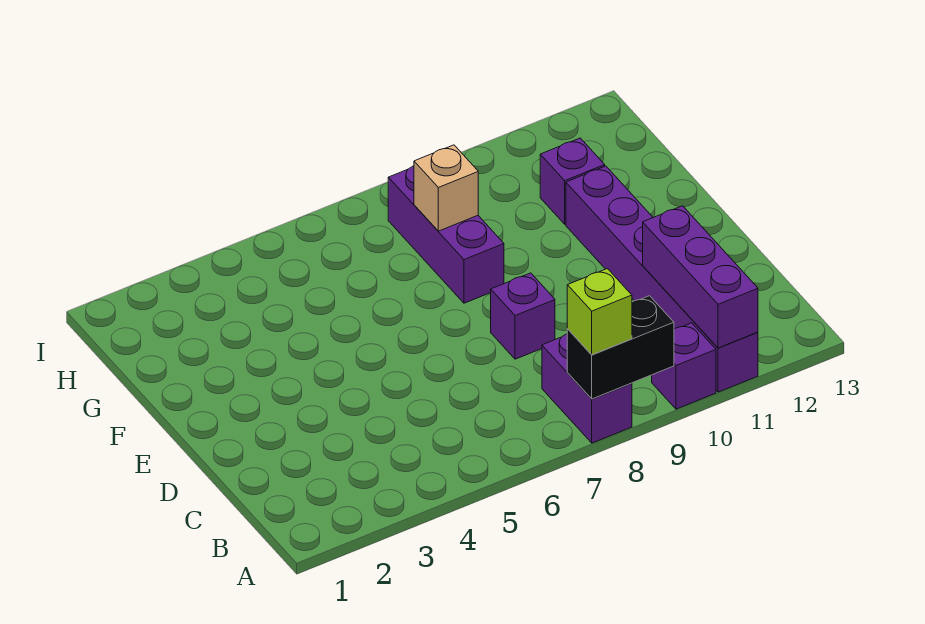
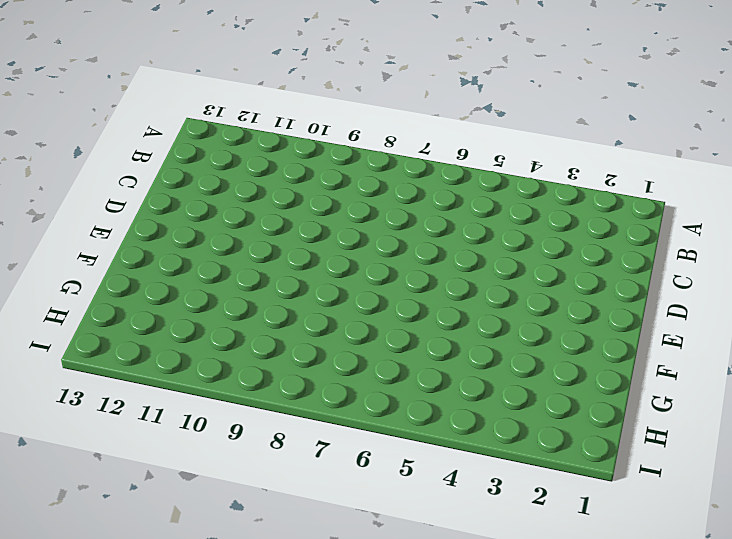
none -> purple brick A8:B8 level 1
none -> purple brick A10 level 1

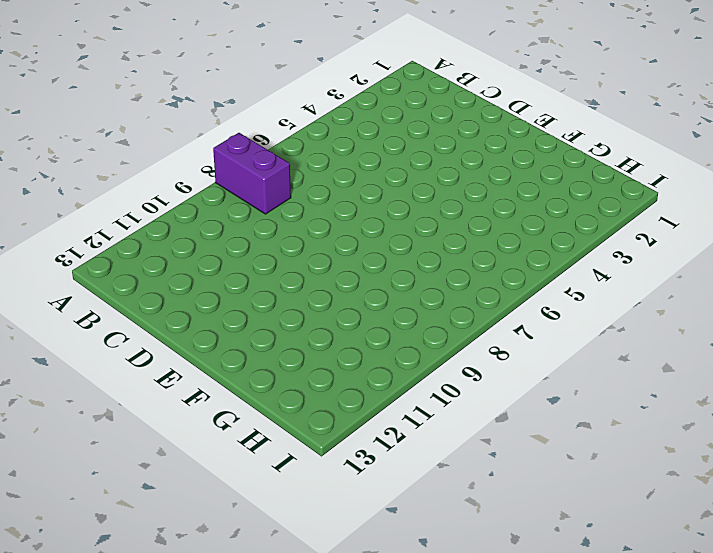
none -> purple brick A10 level 1
none -> purple brick A11:F11 level 1

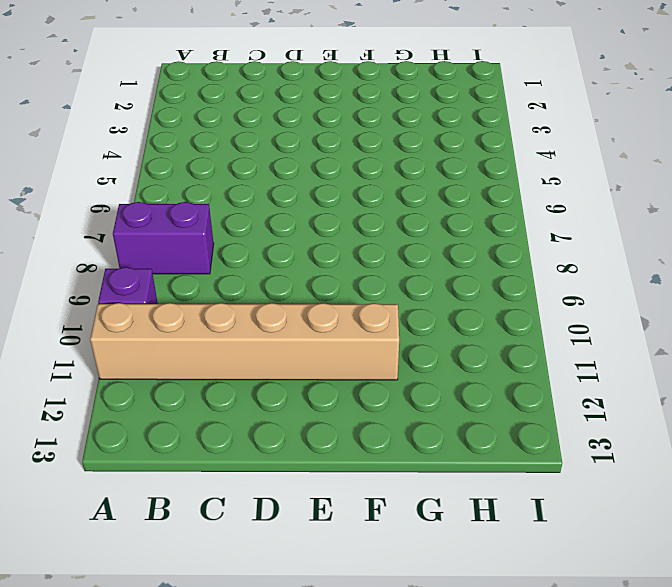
tan brick A11:F11 level 1 -> purple brick A11:F11 level 1
none -> purple brick D8 level 1
none -> purple brick F8:H8 level 1

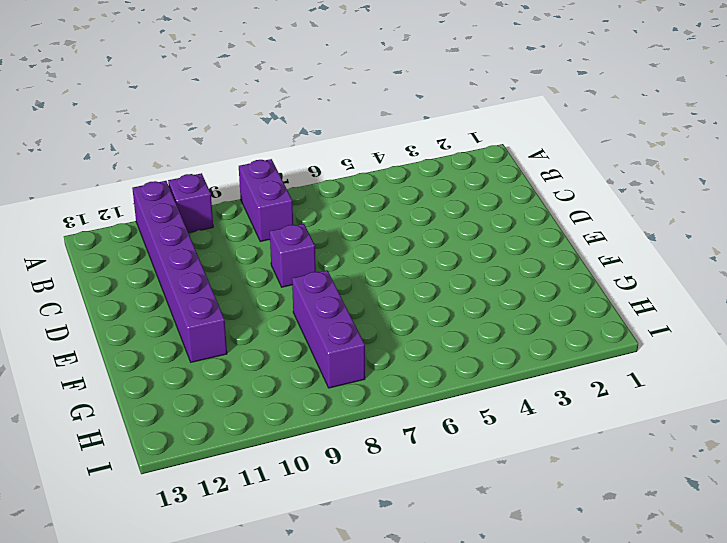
none -> purple brick G11 level 1
none -> black brick A8:A9 level 2

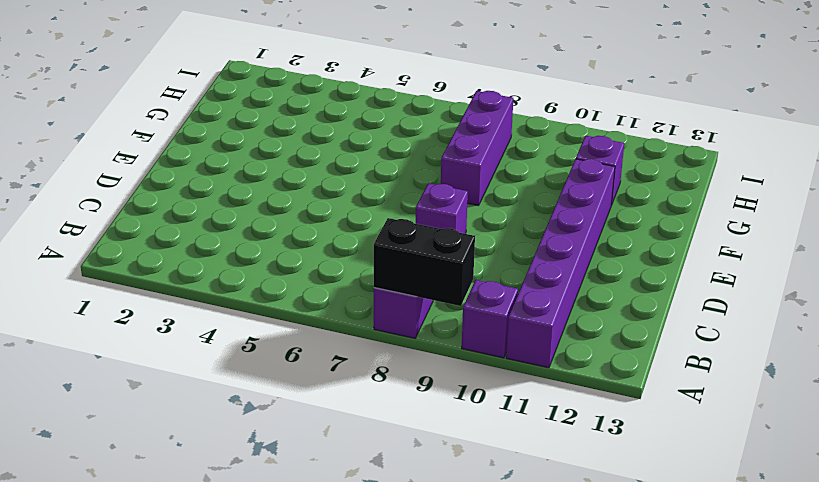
none -> purple brick A11:C11 level 2
none -> tan brick G8 level 2

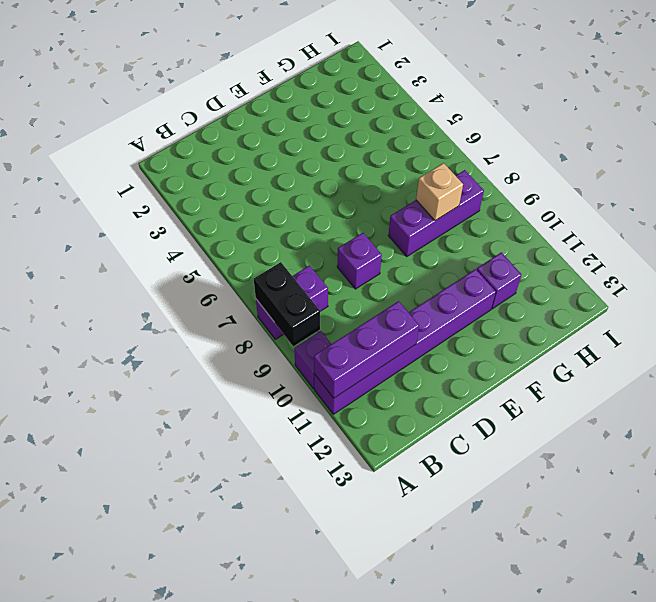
none -> lime brick A8 level 3

